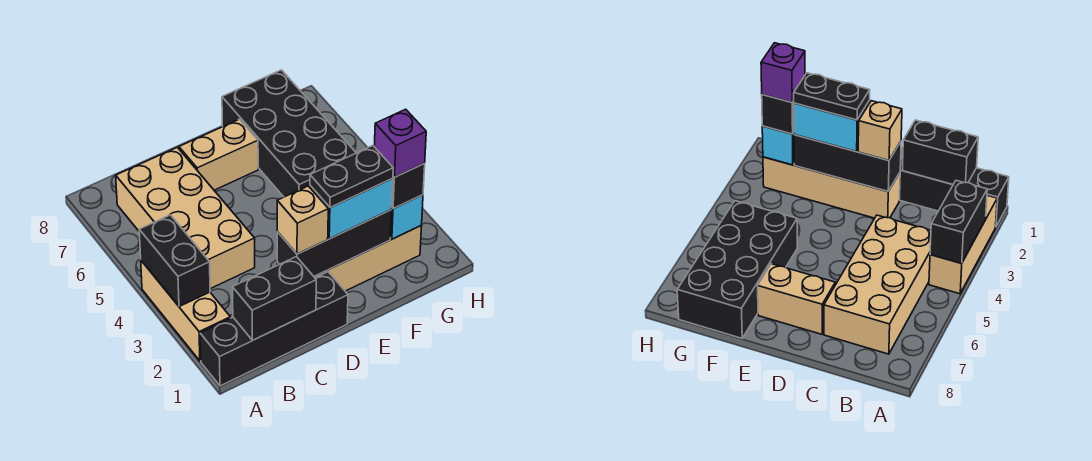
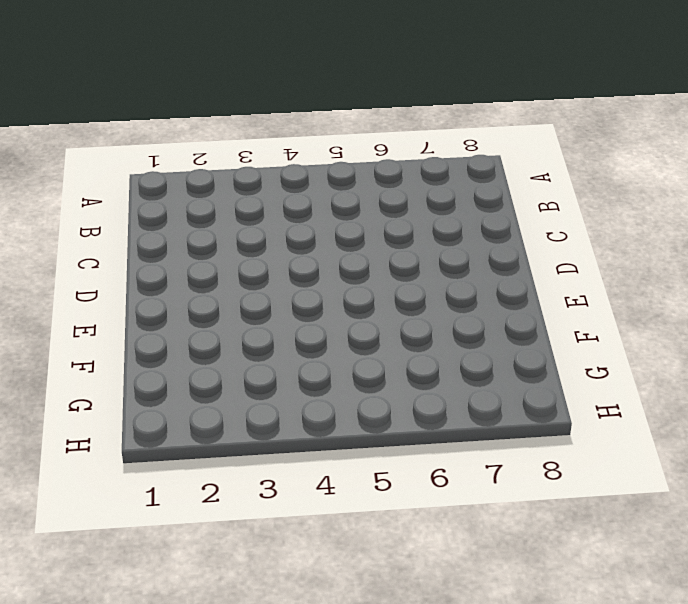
none -> black brick A1:D1 level 1
none -> tan brick A2:A4 level 1
none -> tan brick B4:C7 level 1

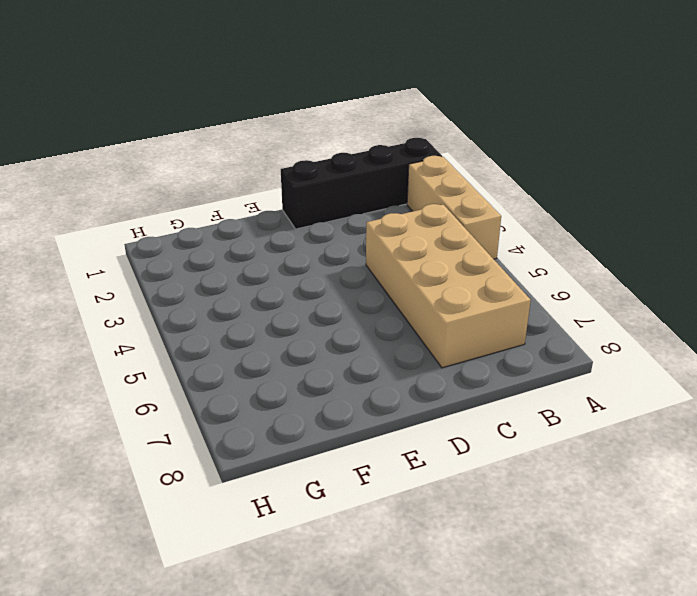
none -> tan brick D2:G2 level 1
none -> tan brick D7:E7 level 1
none -> black brick F5:G8 level 1

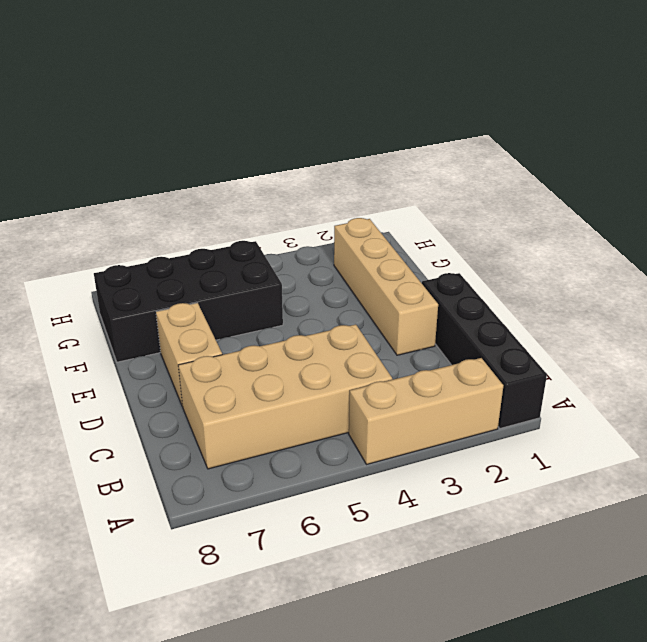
none -> black brick A3:A4 level 2
none -> black brick B1:C1 level 2
none -> black brick D2:F2 level 2

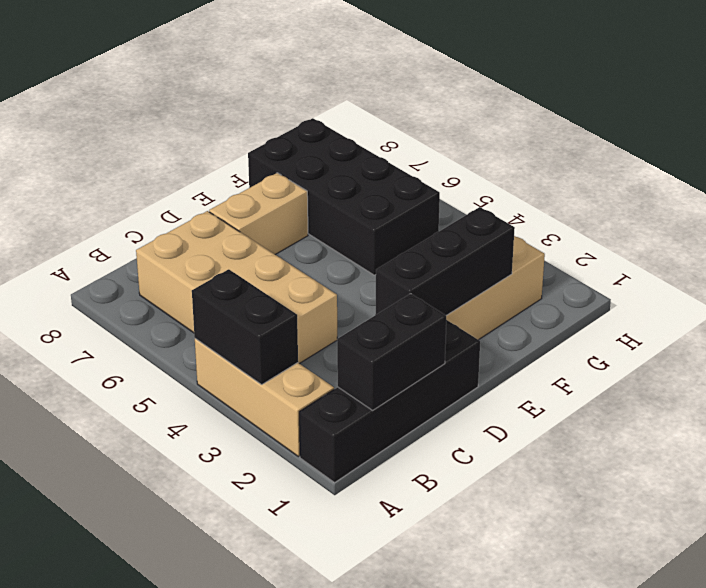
none -> cyan brick G2 level 2
none -> tan brick D2 level 3
none -> cyan brick E2:F2 level 3

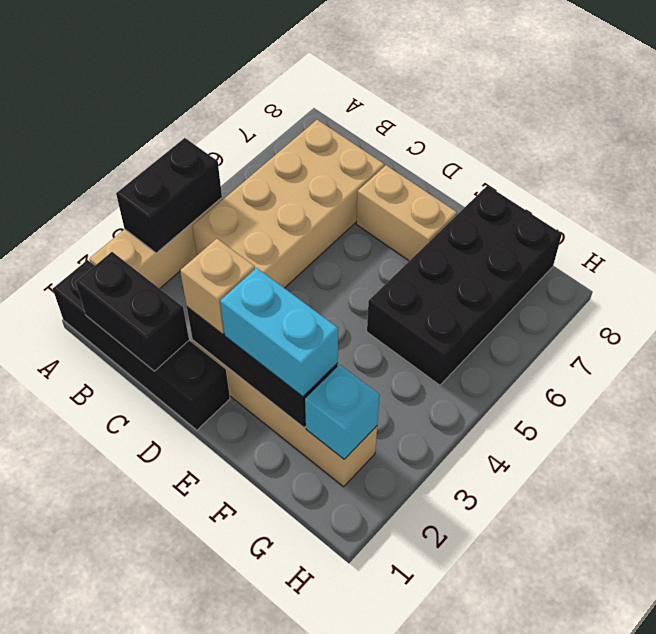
none -> black brick G2 level 3
none -> black plate E2:F2 level 4
none -> purple brick G2 level 4

